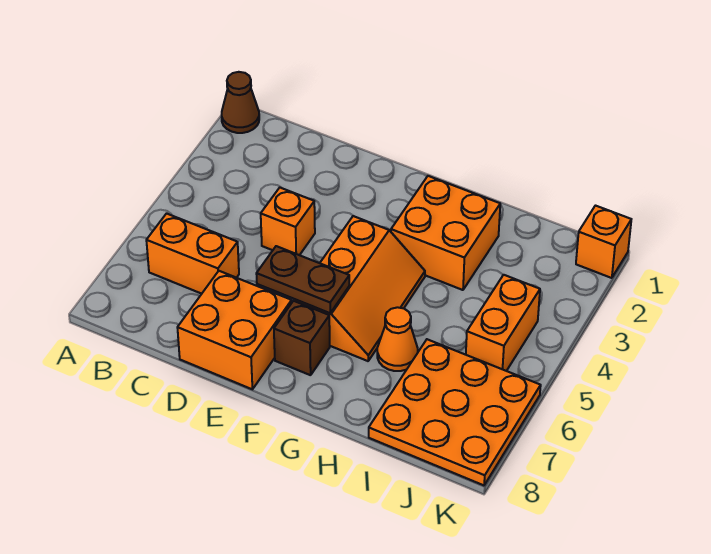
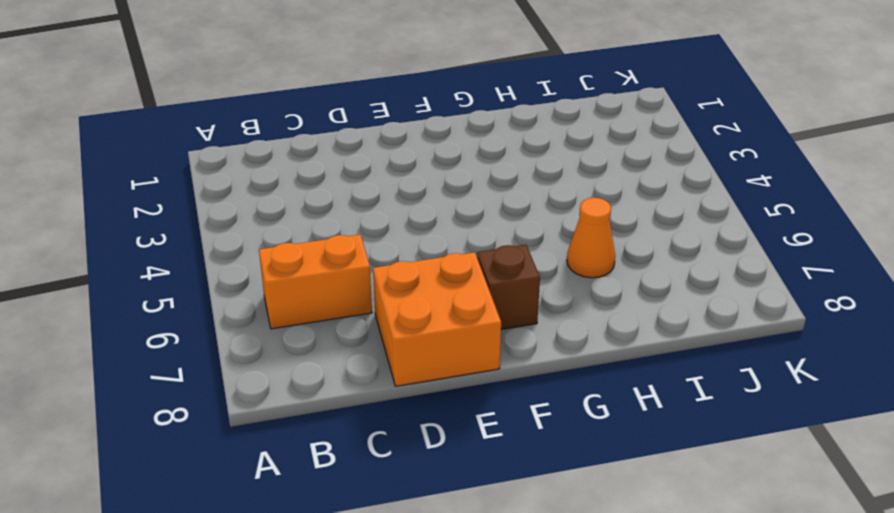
none -> brown cone A1 level 1
none -> orange brick D4 level 1
none -> orange slope F4:G6 level 1 top F

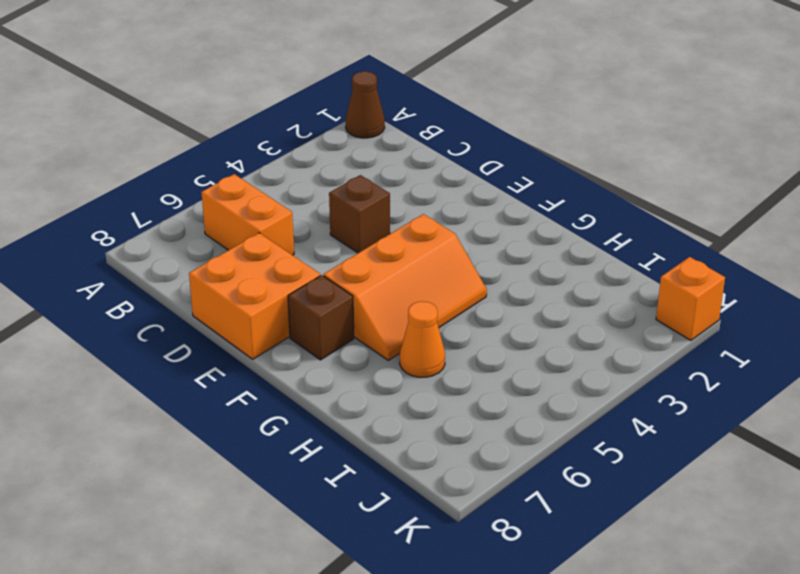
brown brick D4 level 1 -> orange brick D4 level 1
none -> orange brick G2:H3 level 1
none -> orange plate I6:K8 level 1
none -> orange brick J4:J5 level 1

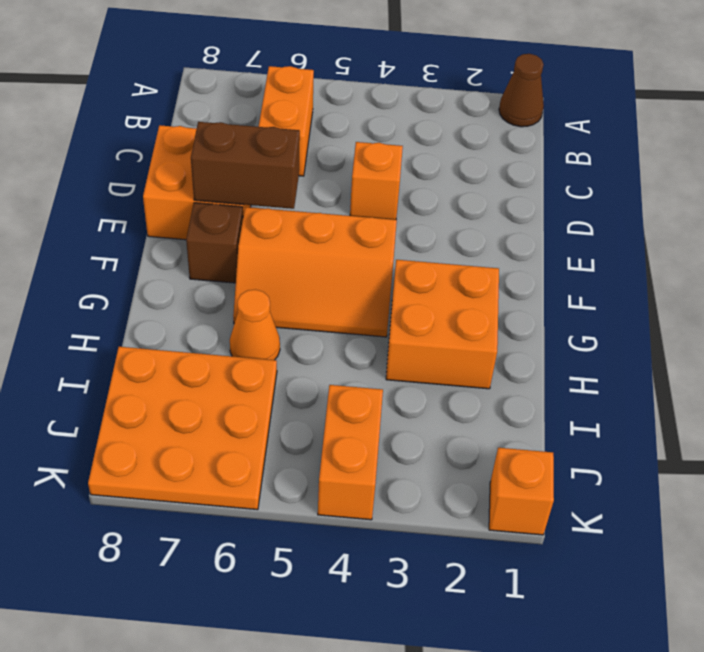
brown brick E6:E7 level 2 -> brown plate E6:F6 level 2
orange brick J4:K4 level 1 -> orange brick J4:J5 level 1

